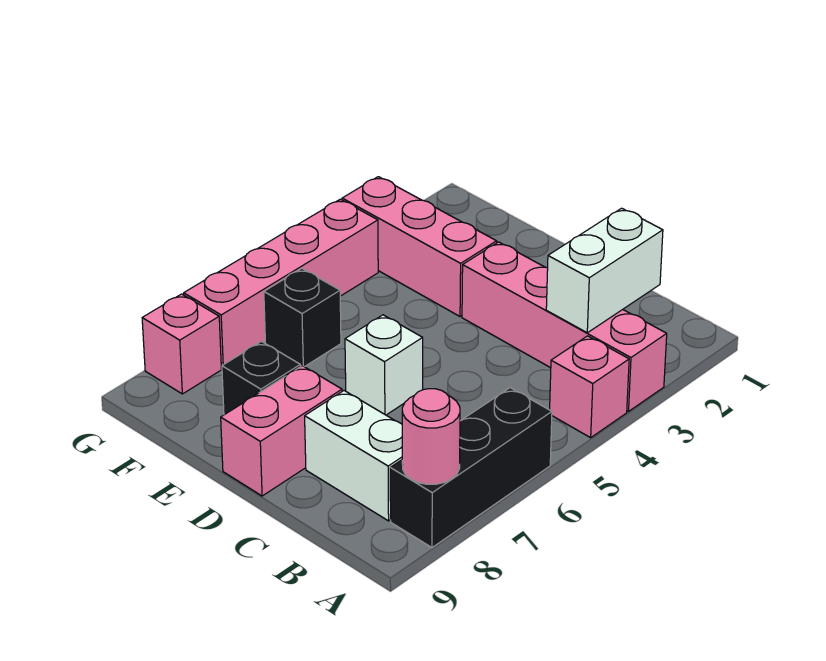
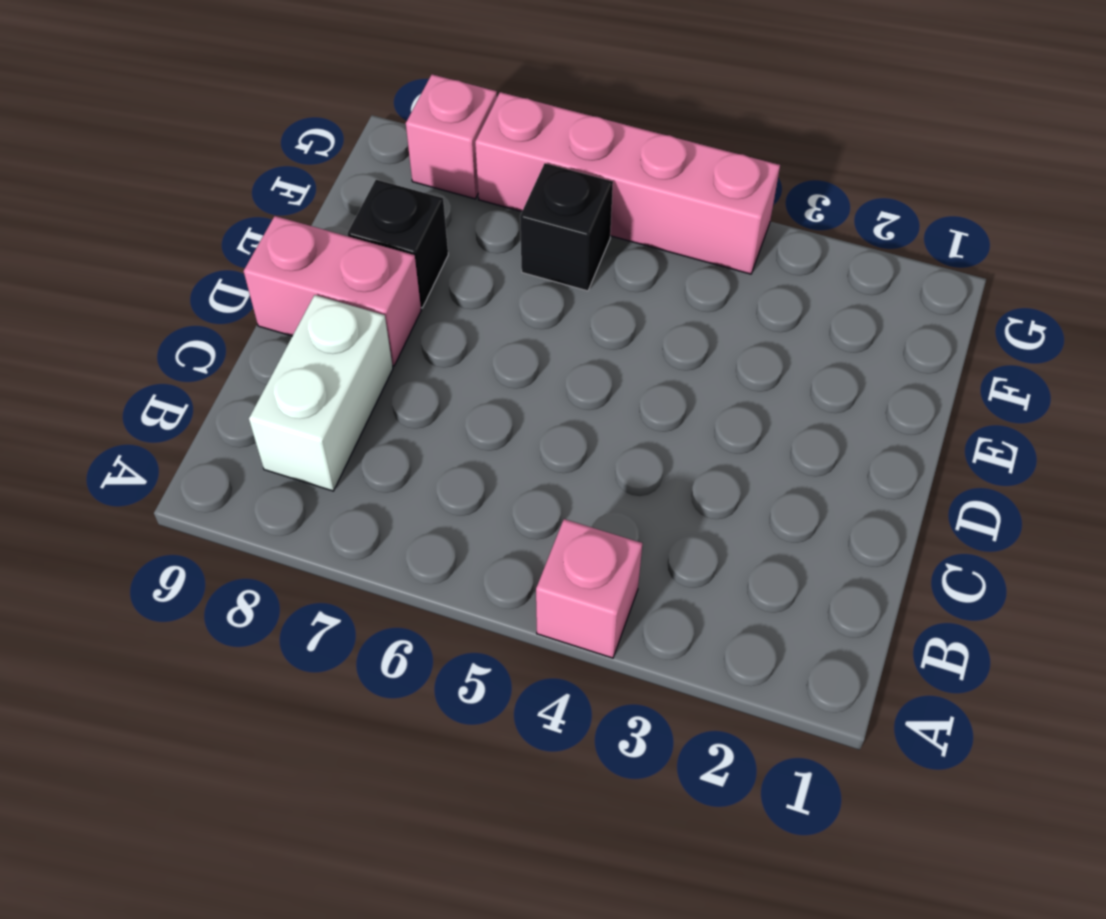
none -> pink brick A3:D3 level 1
none -> black brick A6:A8 level 1
none -> white brick D6 level 1

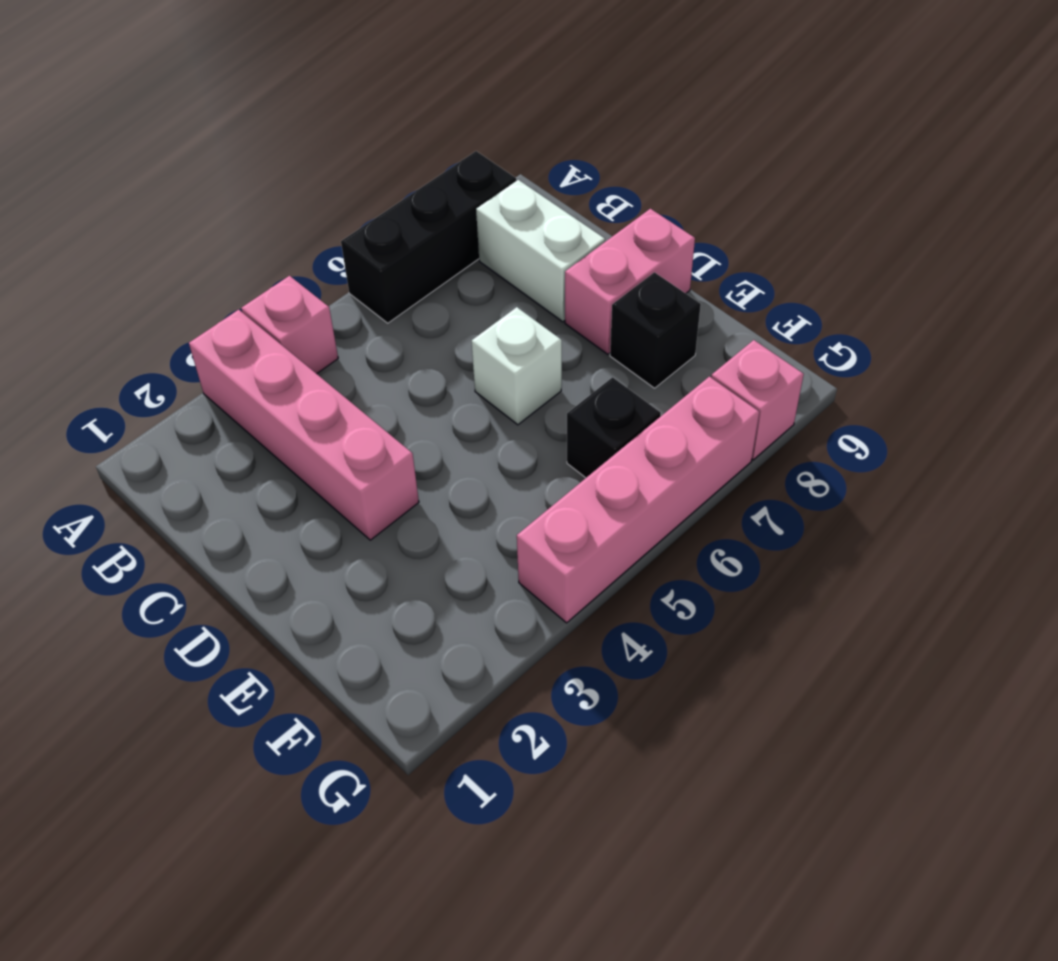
none -> pink brick E3:G3 level 1
none -> pink round brick A8 level 2
none -> white brick B2:B3 level 2

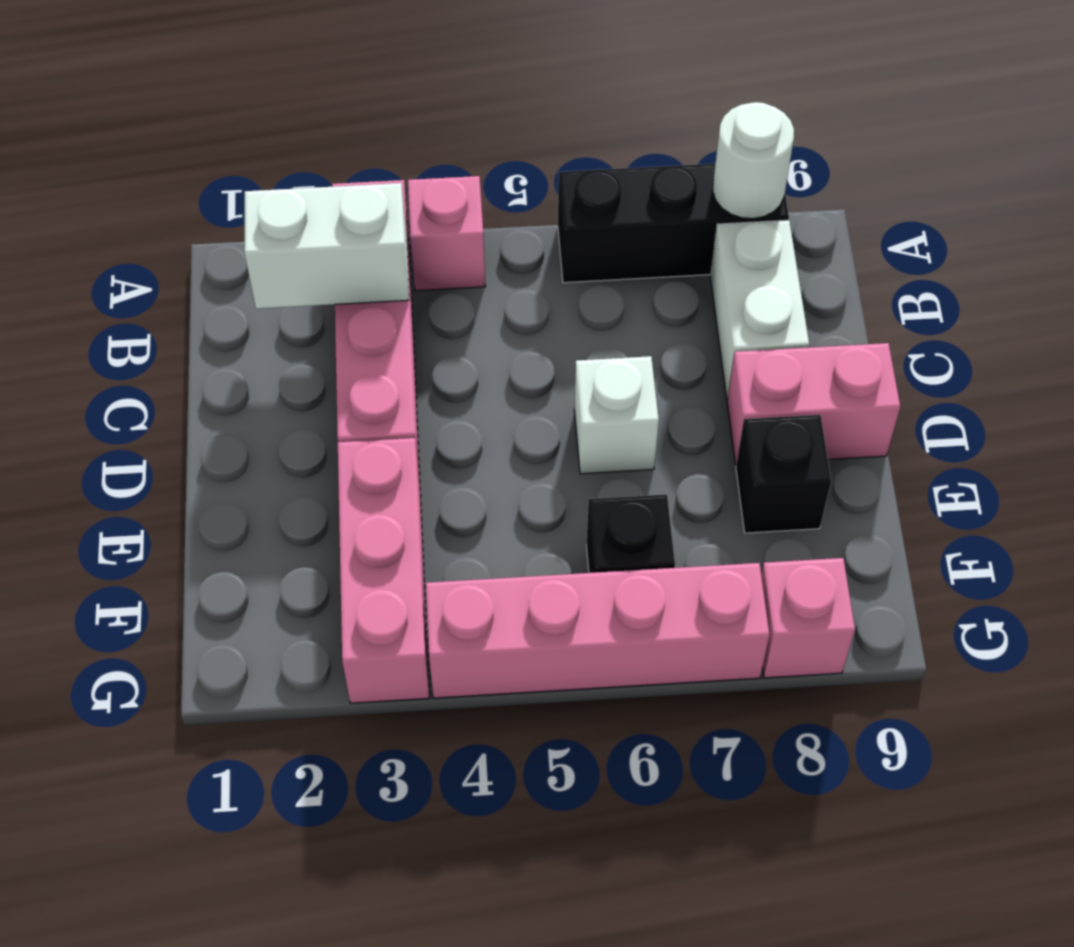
white round brick A8 level 2 -> pink round brick A8 level 2

